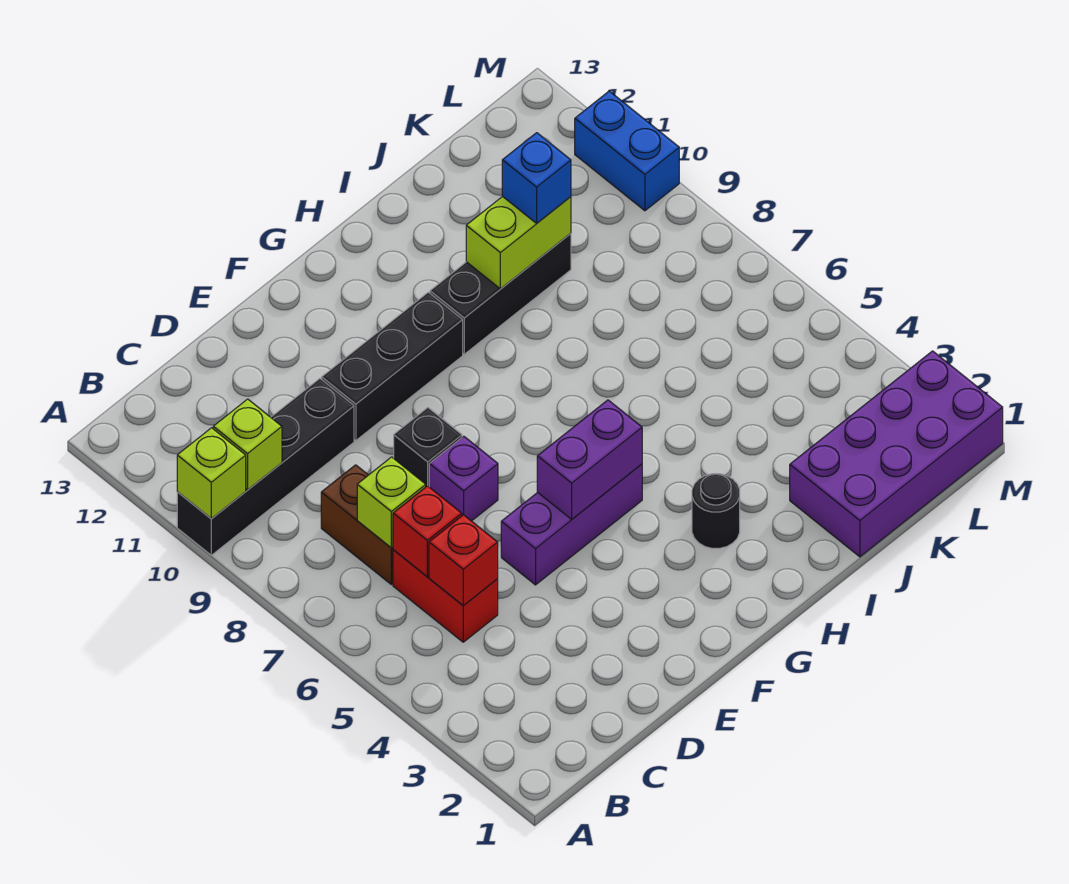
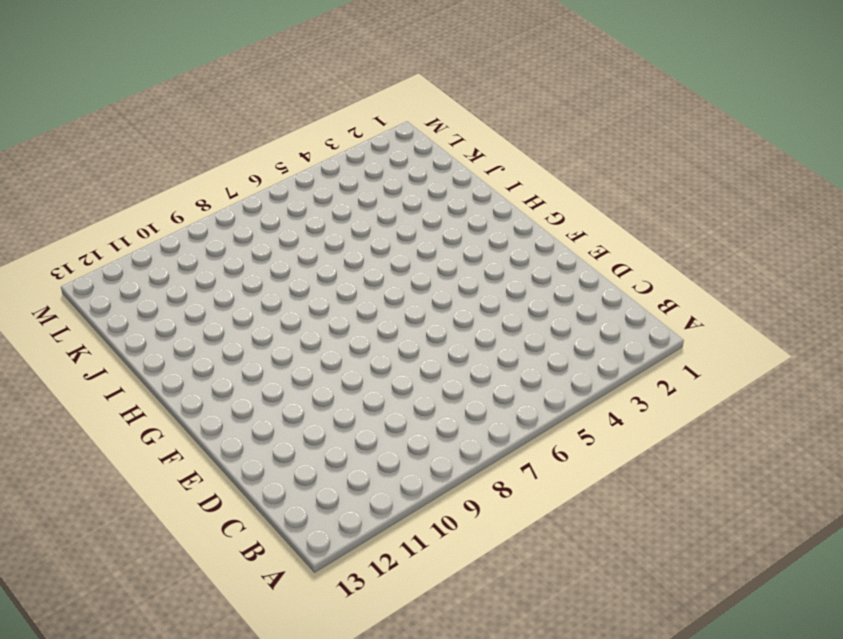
none -> black brick A10:D10 level 1
none -> red brick C5:C6 level 1
none -> brown brick C7:C8 level 1

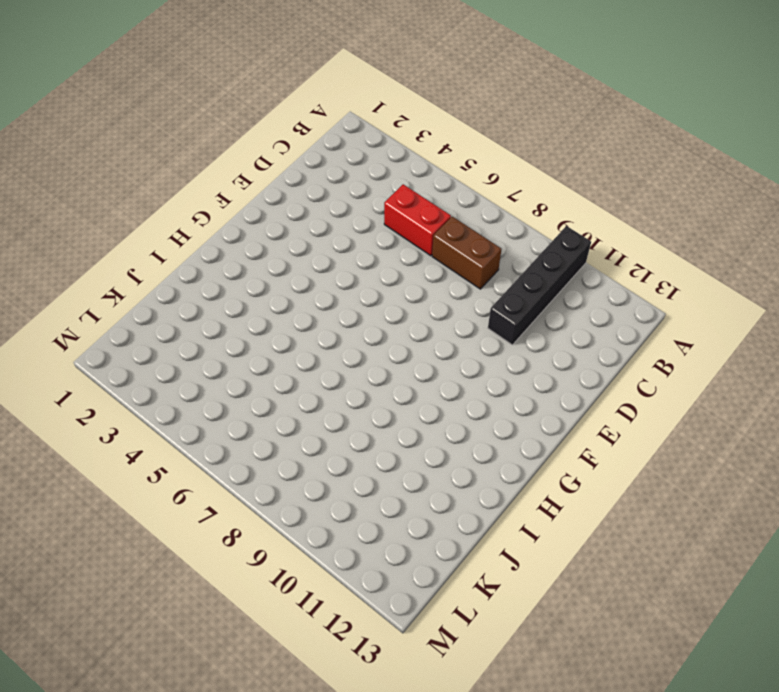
none -> purple brick E5:G5 level 1
none -> purple brick E7 level 1
none -> black brick E8 level 1

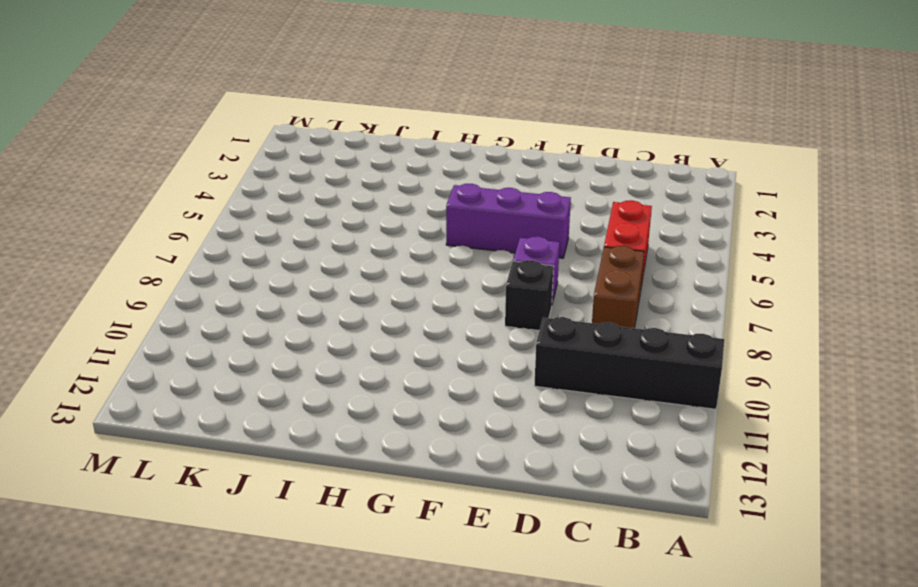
none -> black brick E10:G10 level 1
none -> black round brick H3 level 1
none -> black brick H10:J10 level 1

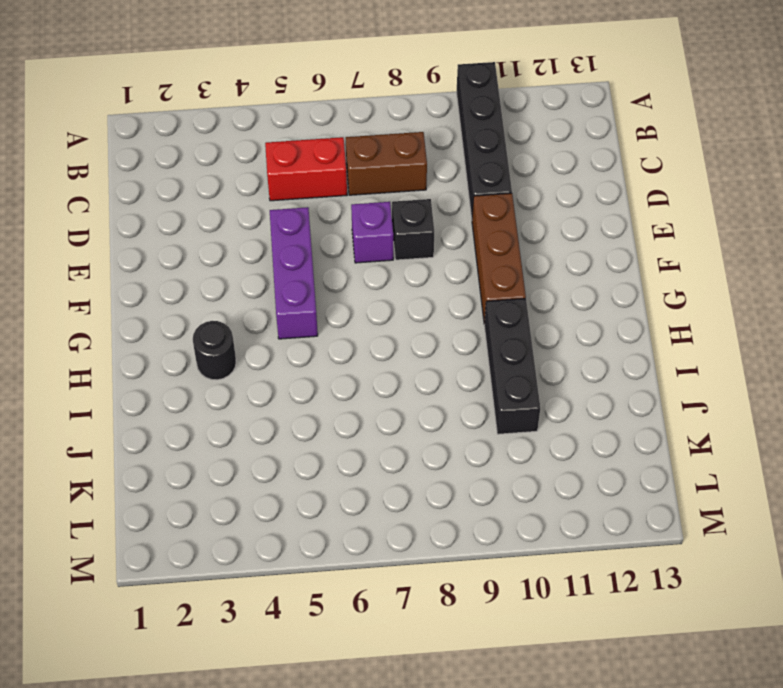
brown brick E10:G10 level 1 -> black brick E10:G10 level 1
none -> purple brick J1:M2 level 1
none -> blue brick M10:M11 level 1
none -> lime brick A10 level 2

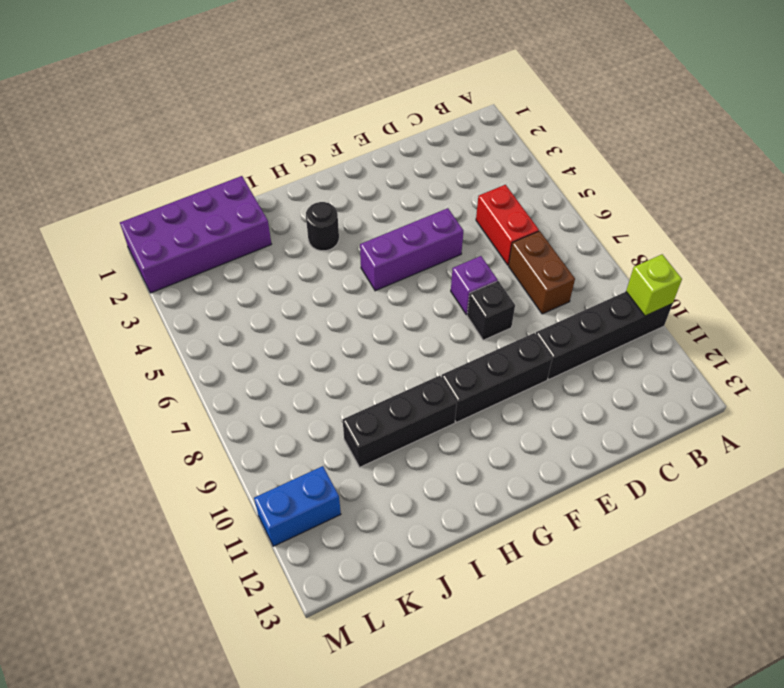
blue brick L11:M11 level 1 -> blue brick M10:M11 level 1
none -> lime brick B10 level 2
none -> red brick C5 level 2
none -> red brick C6 level 2

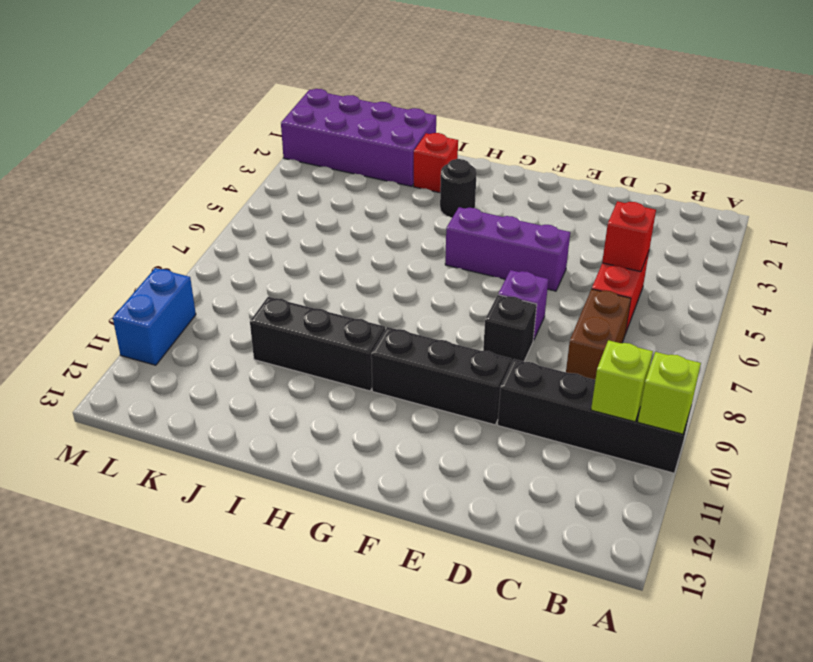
red brick I2 level 1 -> red brick C6 level 2
none -> lime brick C7 level 2
none -> purple brick F5:G5 level 2
none -> lime brick I10:J10 level 2

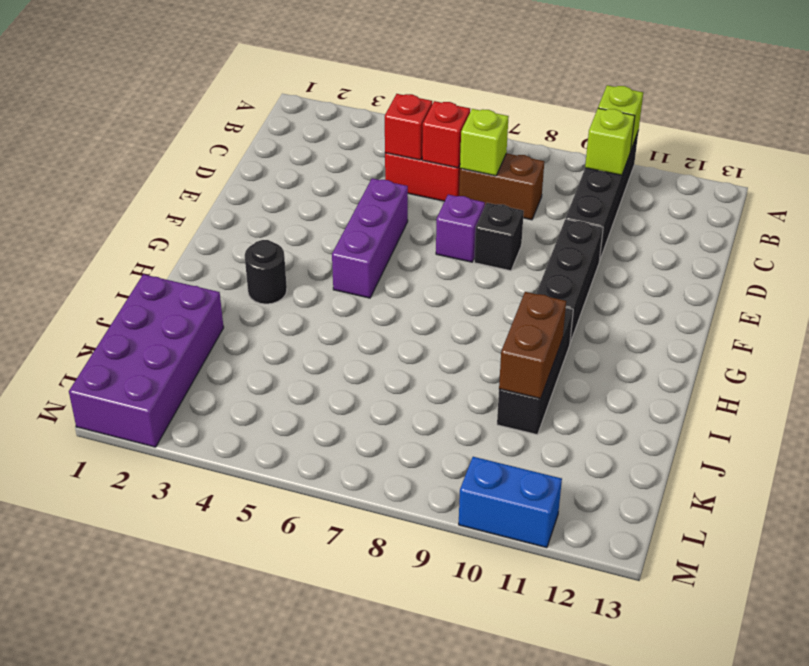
brown brick I10:J10 level 2 -> lime brick I10:J10 level 2
none -> purple brick F5:G5 level 2
none -> blue brick J10 level 3

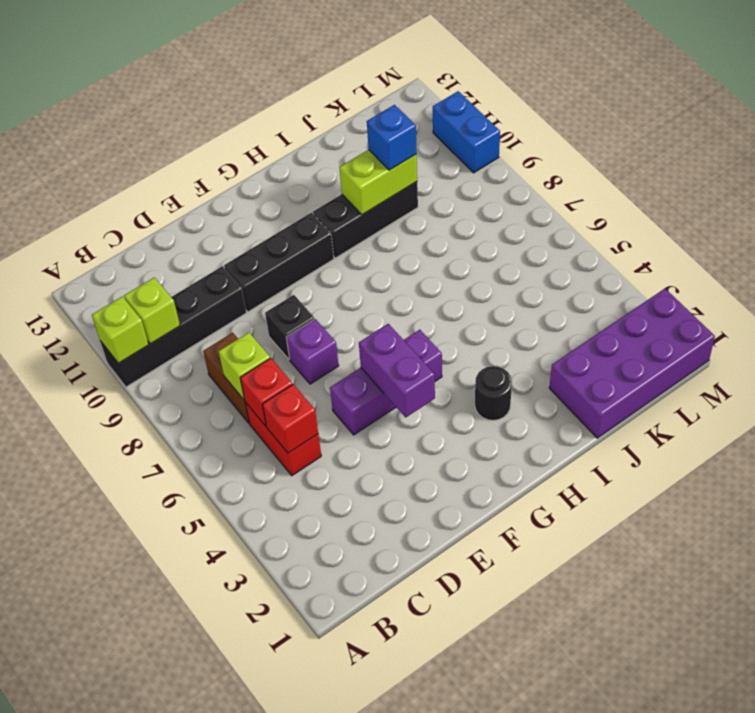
purple brick F4:F5 level 2 -> purple brick F5:G5 level 2

